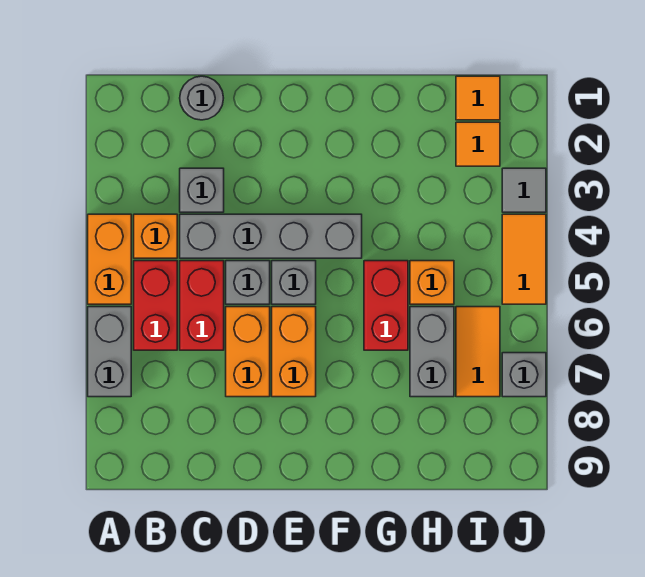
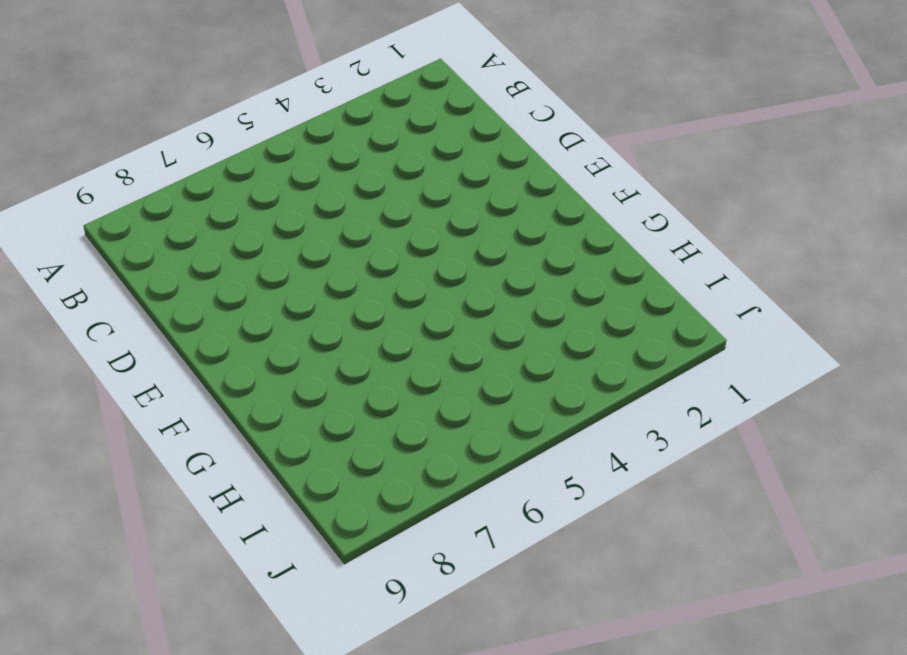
none -> orange brick A4:A5 level 1
none -> grey brick A6:A7 level 1
none -> orange brick B4 level 1

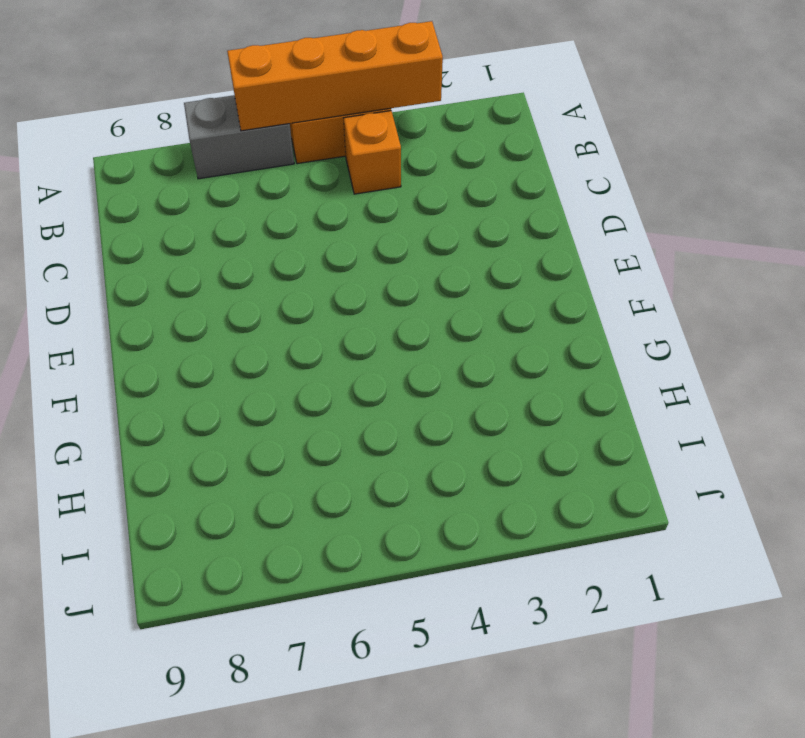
orange brick A3:A6 level 2 -> none
none -> red brick B5:B6 level 1
none -> grey round brick C1 level 1
none -> grey brick C3 level 1

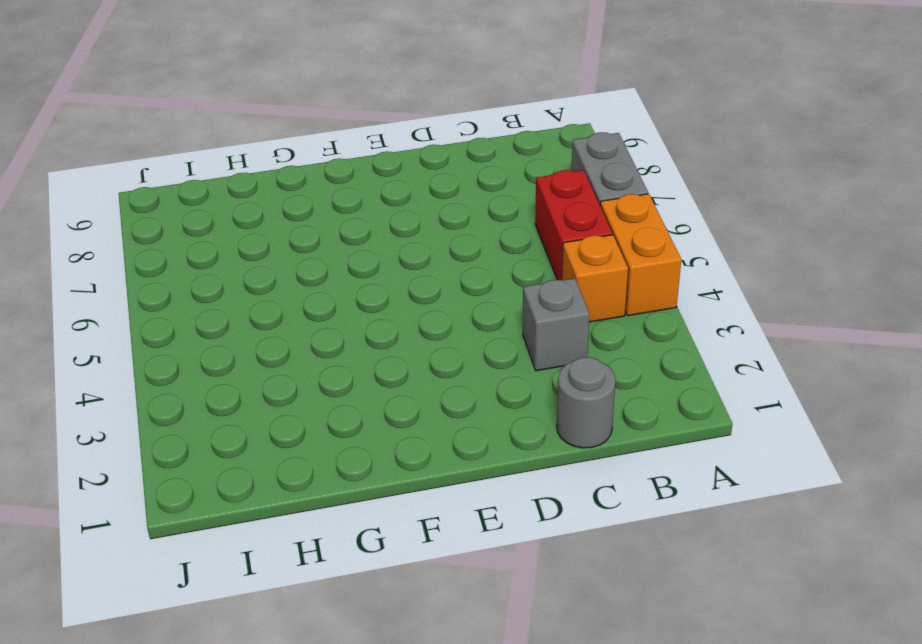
none -> grey brick C4:F4 level 1
none -> red brick C5:C6 level 1
none -> grey brick D5 level 1

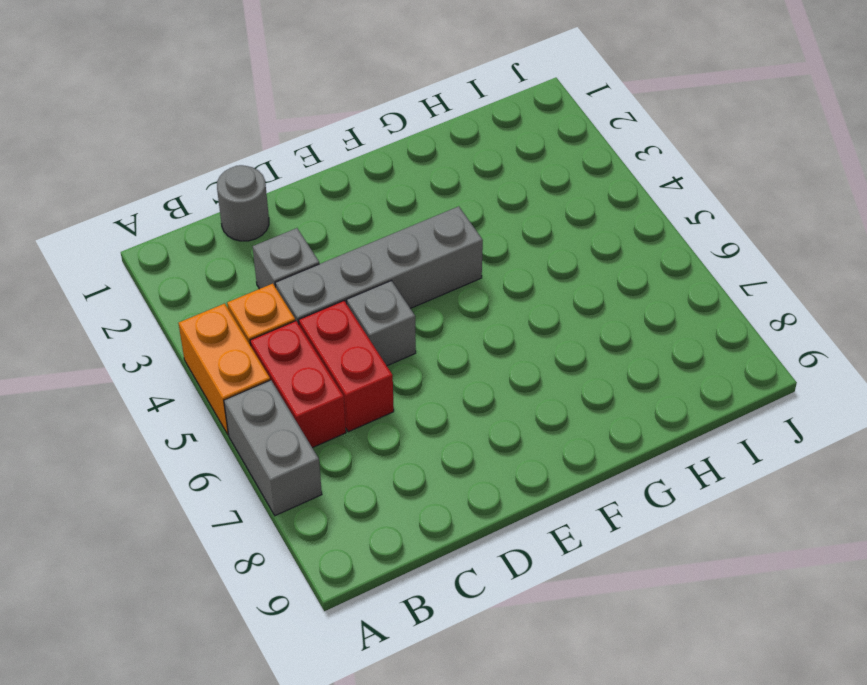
none -> orange brick D6:D7 level 1
none -> grey brick E5 level 1
none -> orange brick E6:E7 level 1

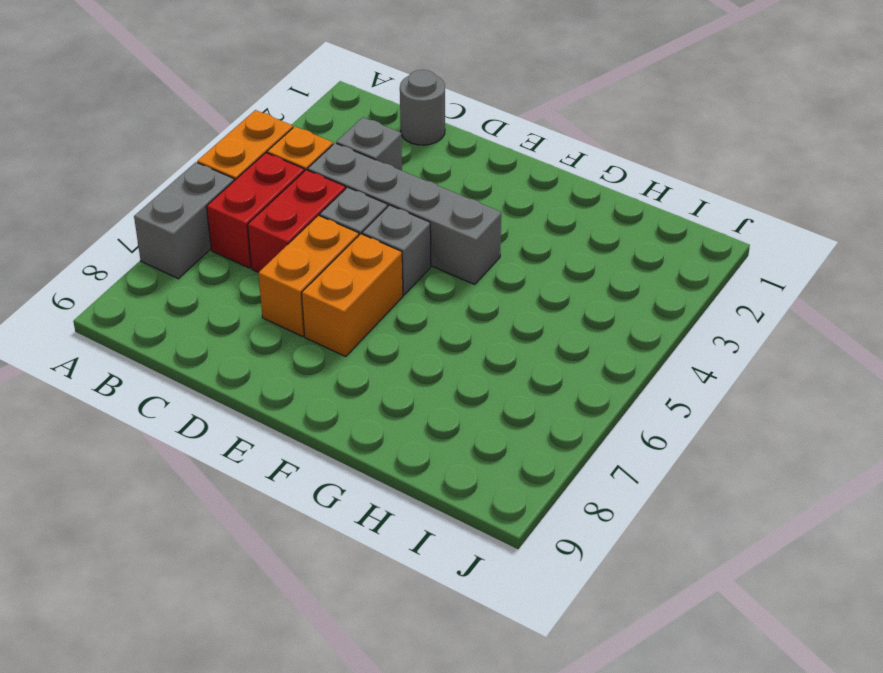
none -> red brick G5:G6 level 1
none -> orange brick H5 level 1
none -> grey brick H6:H7 level 1

